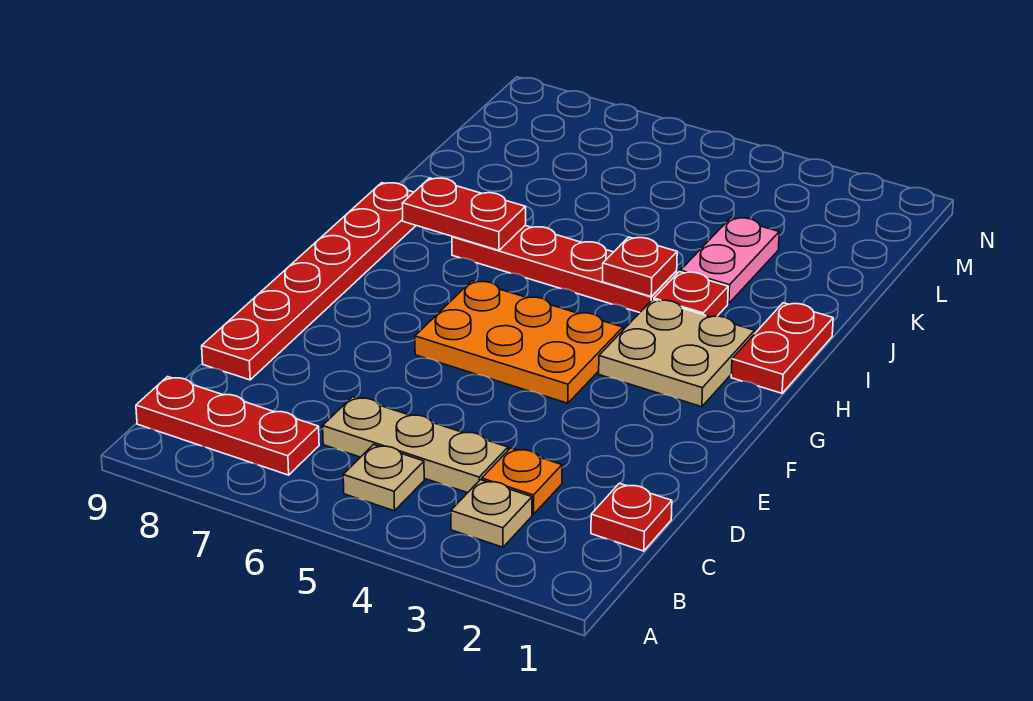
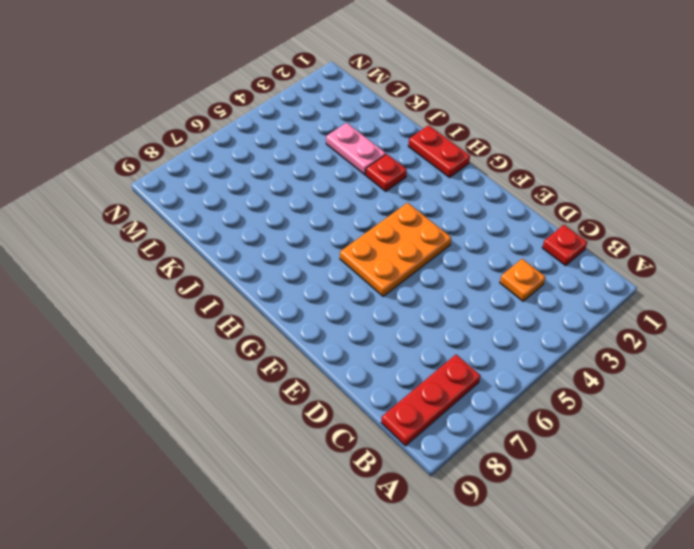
none -> tan plate B3 level 1
none -> tan plate B5 level 1
none -> tan plate C4:C6 level 1

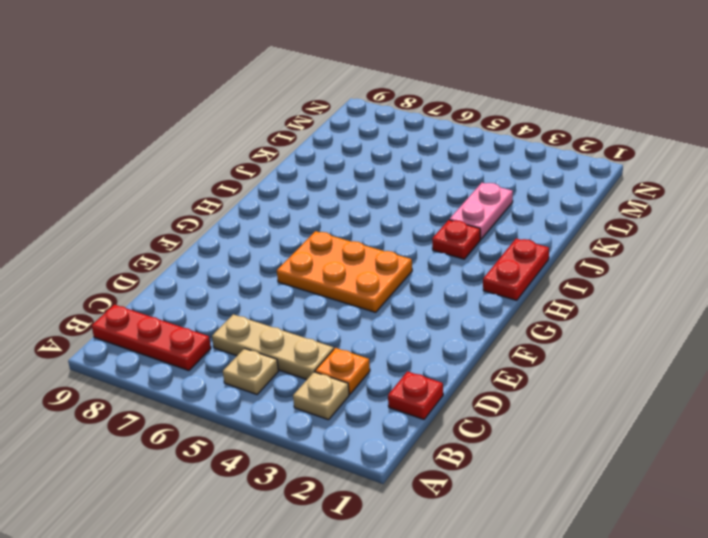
none -> red plate D9:I9 level 1
none -> tan plate G2:H3 level 1
none -> red plate I4:I7 level 1

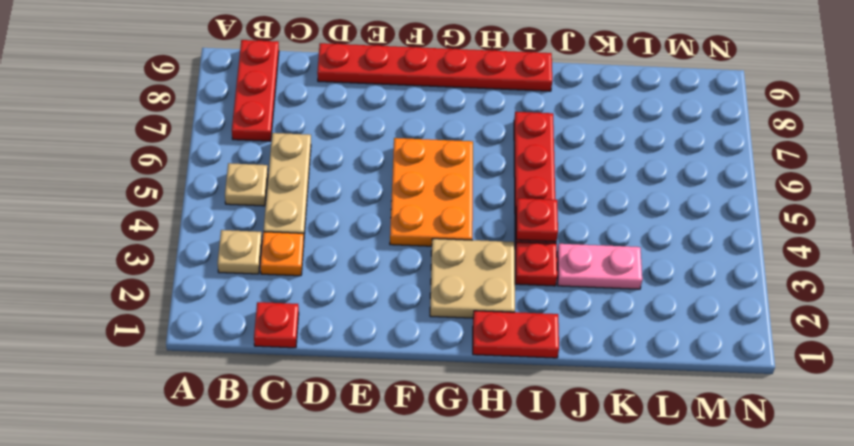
none -> red plate I7:I8 level 2

